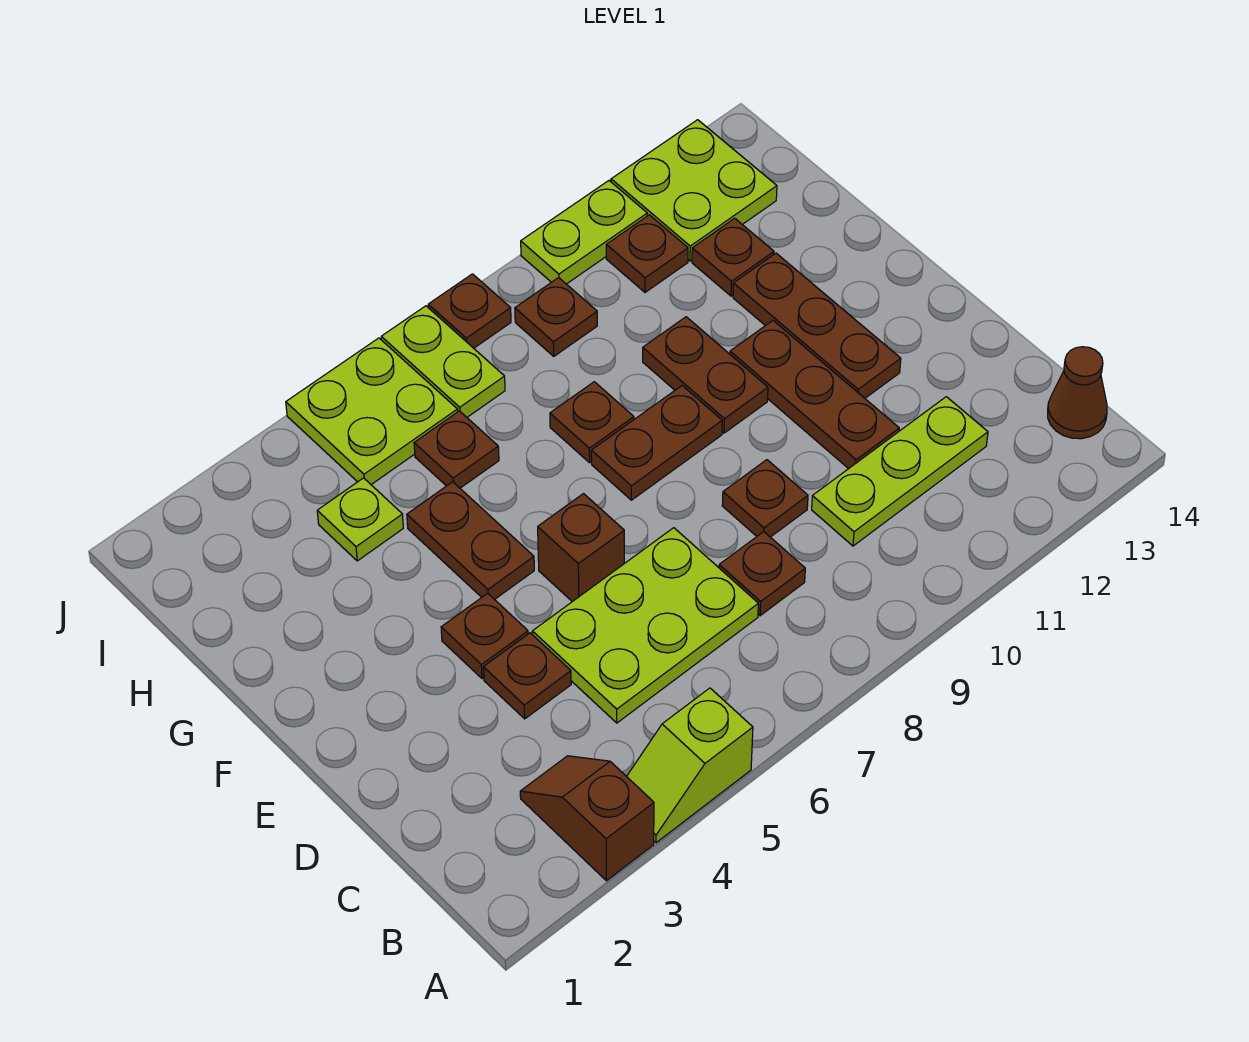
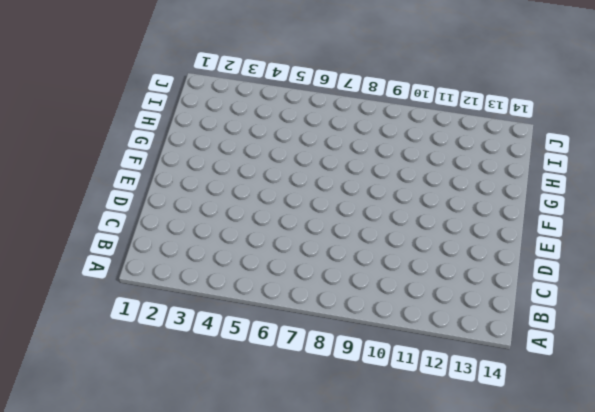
none -> brown slope A3:B3 level 1 top A
none -> lime slope A4:A5 level 1 top 5
none -> brown cone B14 level 1

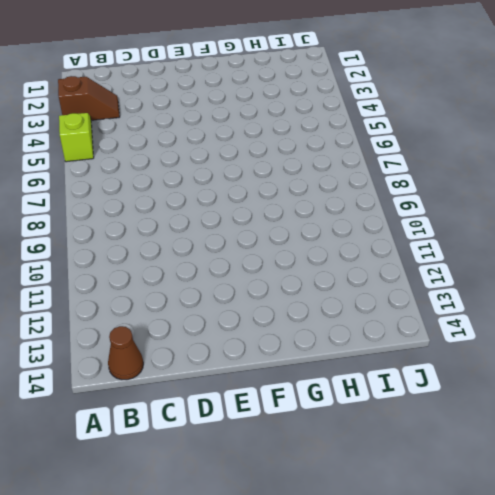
none -> lime plate C5:D7 level 1
none -> brown plate C8 level 1
none -> lime plate C10:C12 level 1

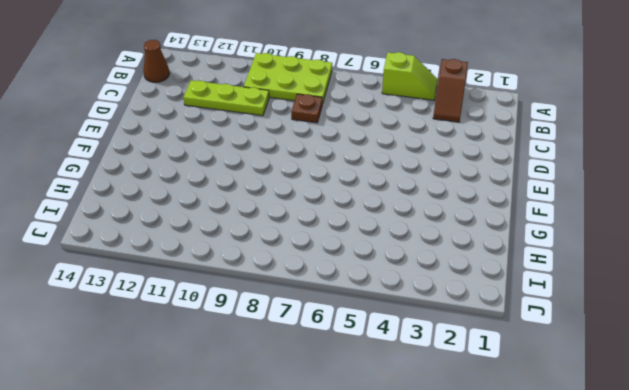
lime plate A8:B10 level 1 -> lime plate C5:D7 level 1
none -> brown plate D4 level 1
none -> brown plate D9 level 1
none -> brown plate D11:F11 level 1

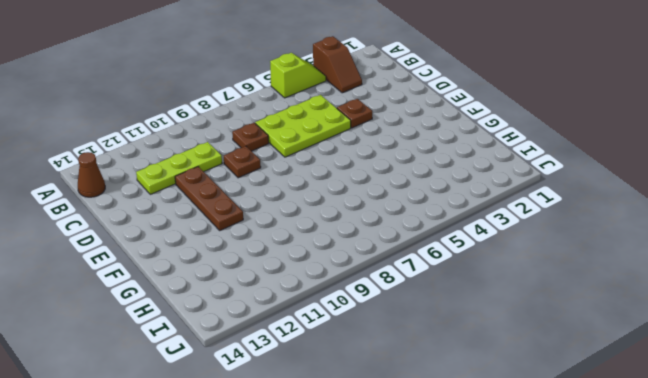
none -> brown plate E4 level 1
none -> brown brick E6 level 1
none -> brown plate E12:G12 level 1

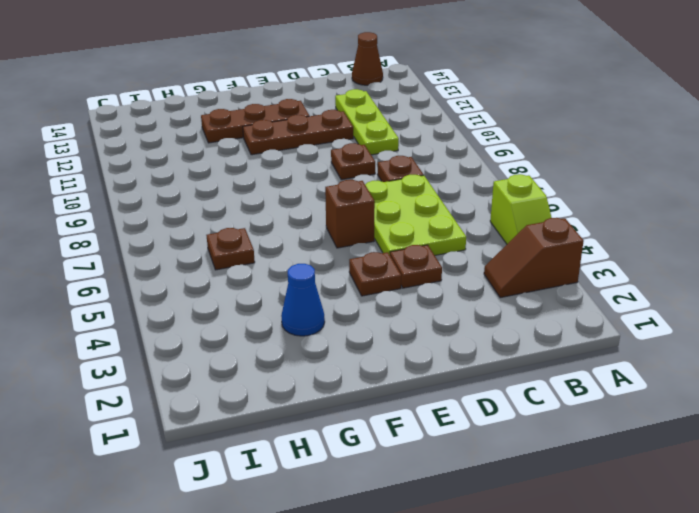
blue cone G3 level 1 -> none
none -> brown plate F5:G5 level 1
none -> brown plate F8:F9 level 1
none -> brown plate F10:G10 level 1

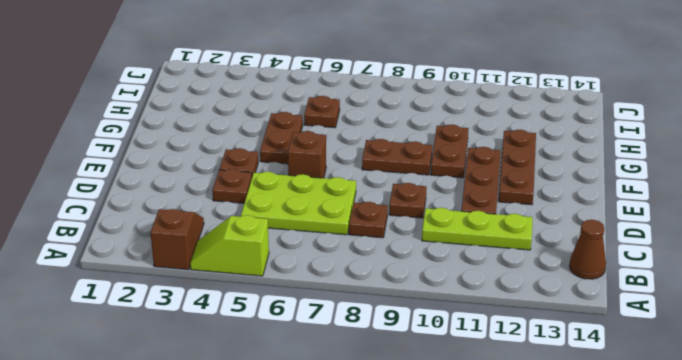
none -> brown plate G8 level 1
none -> lime plate H4 level 1
none -> brown plate H12 level 1

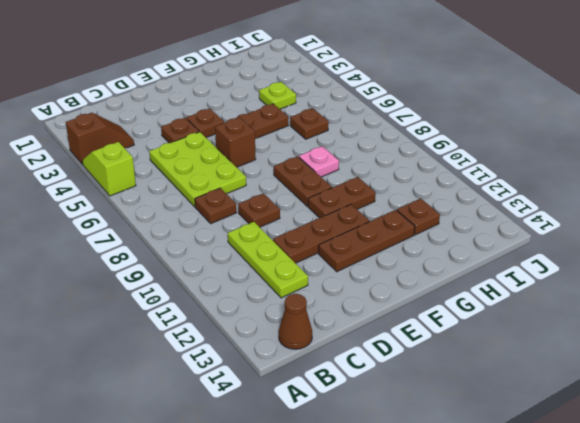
pink plate G8 level 1 -> brown plate G8 level 1
none -> lime plate I5:J6 level 1
none -> lime plate I7:J7 level 1
none -> brown plate I9 level 1

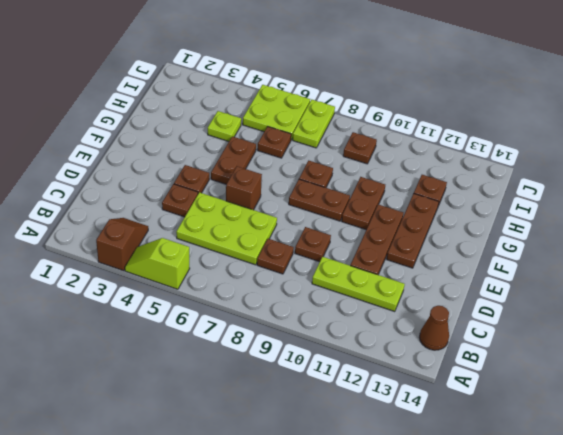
none -> brown plate I11 level 1
none -> lime plate I12:J13 level 1
none -> brown plate J8 level 1

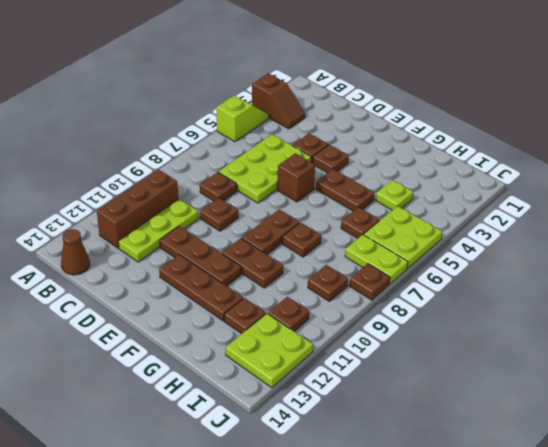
brown brick B10:B12 level 1 -> none
none -> lime plate J10:J11 level 1

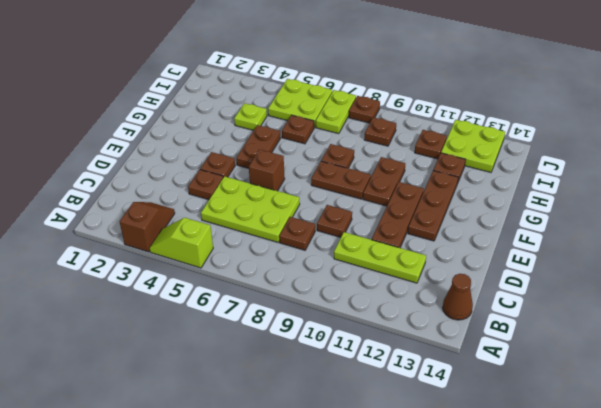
none -> lime plate J10:J11 level 1

